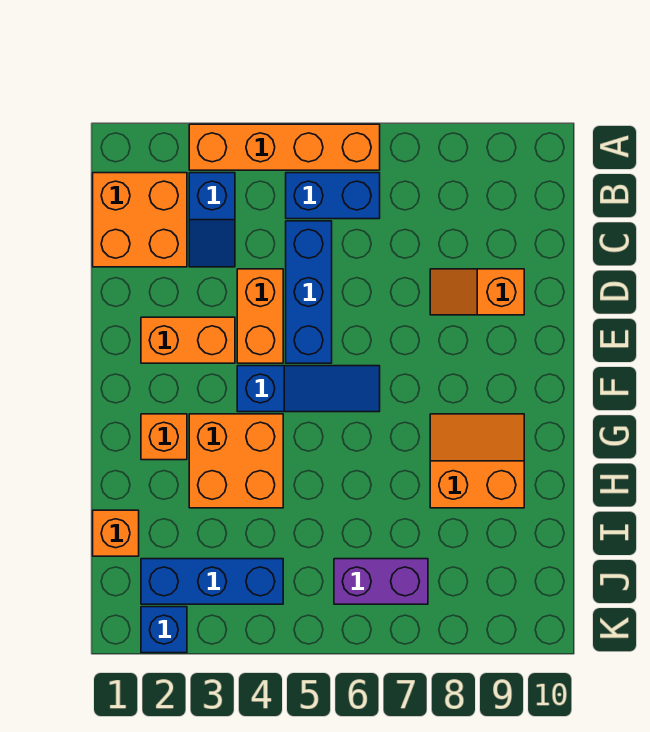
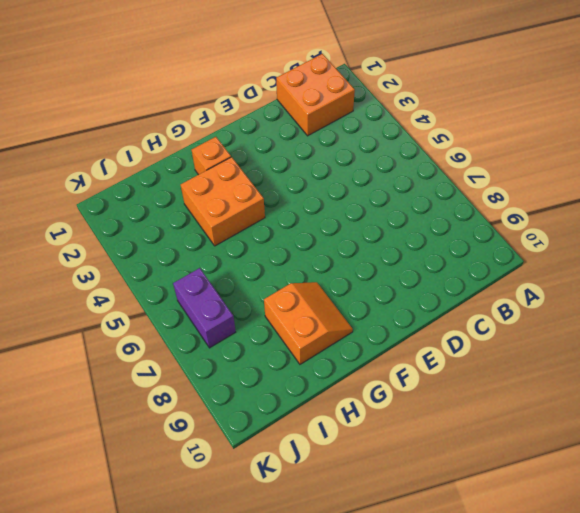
none -> orange brick A3:A6 level 1
none -> blue slope B3:C3 level 1 top B
none -> blue brick B5:B6 level 1

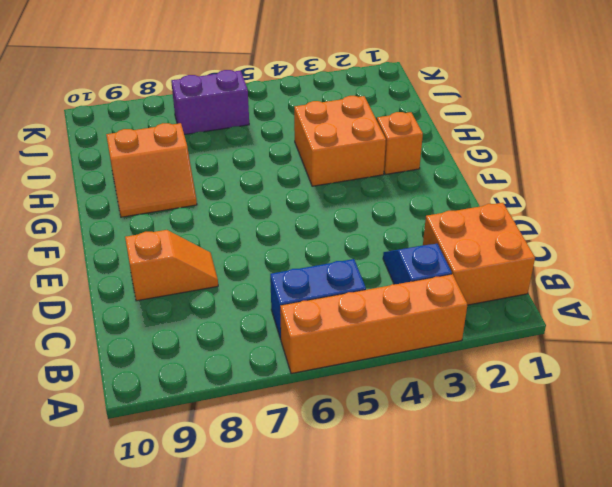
none -> blue brick C5:E5 level 1
none -> orange brick D4:E4 level 1
none -> orange brick E2:E3 level 1

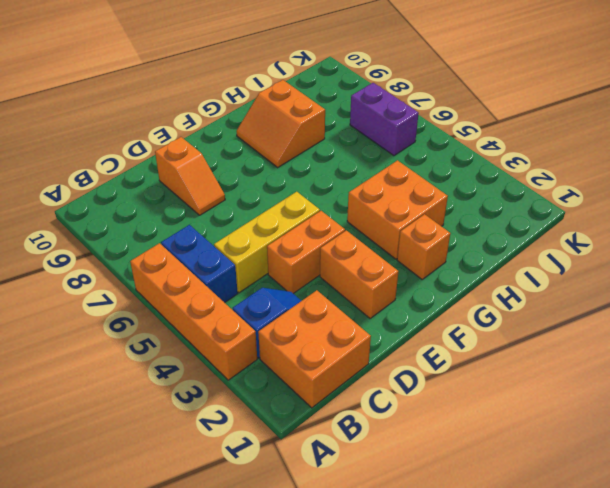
yellow brick C5:E5 level 1 -> blue brick C5:E5 level 1
none -> blue slope F4:F6 level 1 top 4
none -> orange brick I1 level 1
none -> blue brick J2:J4 level 1

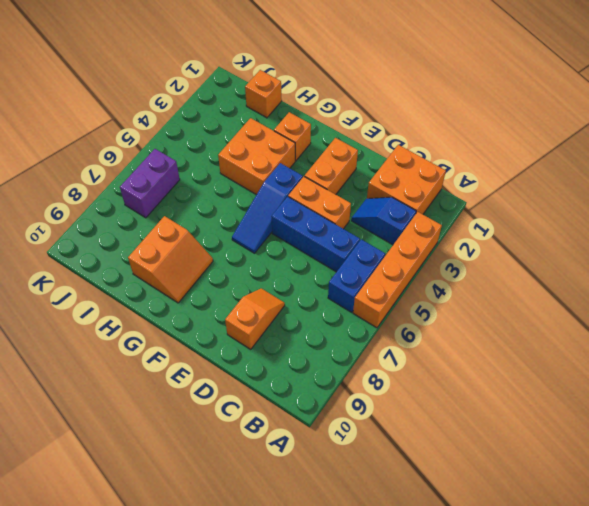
none -> blue brick J2:J4 level 1
none -> blue brick K2 level 1

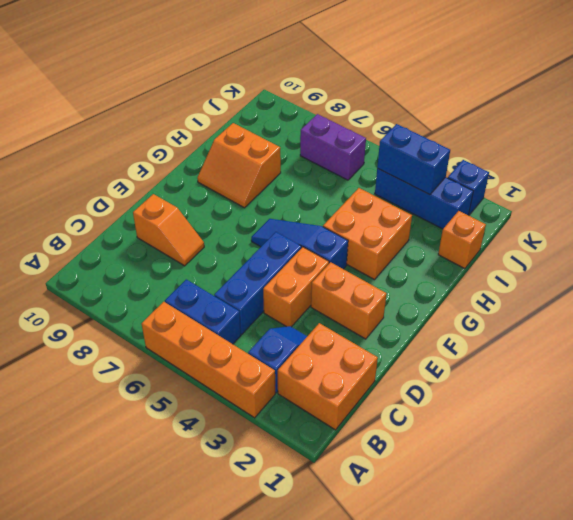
blue brick J3:J4 level 2 -> none
none -> orange brick G2 level 1

